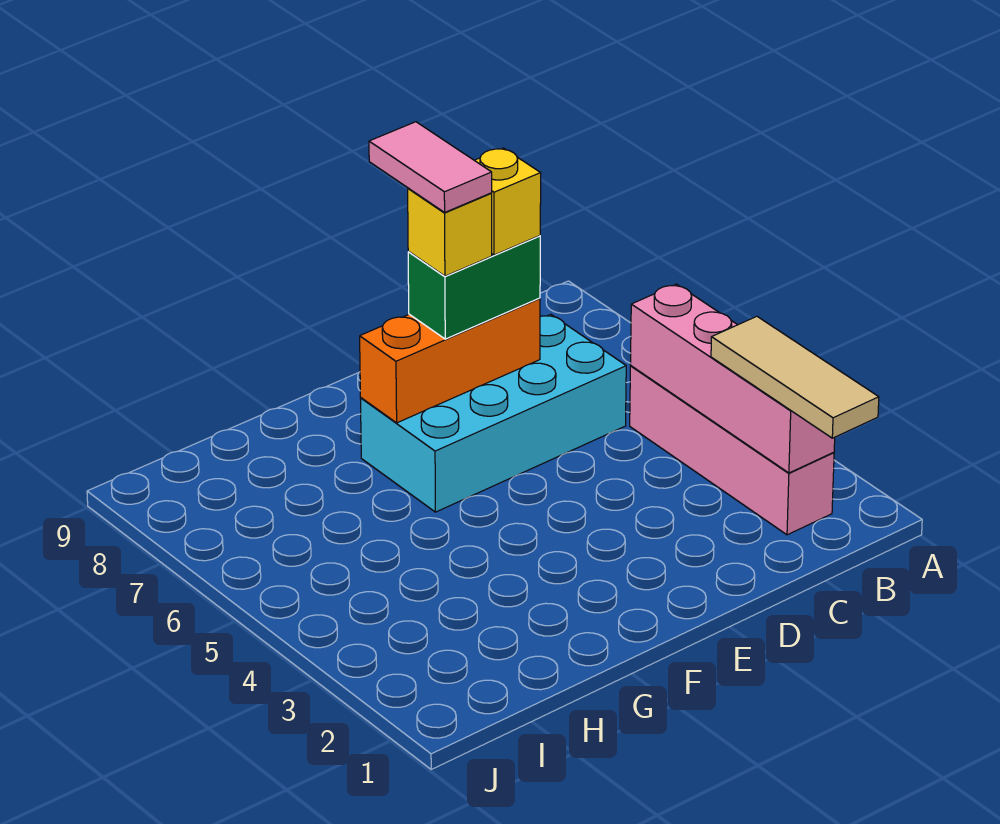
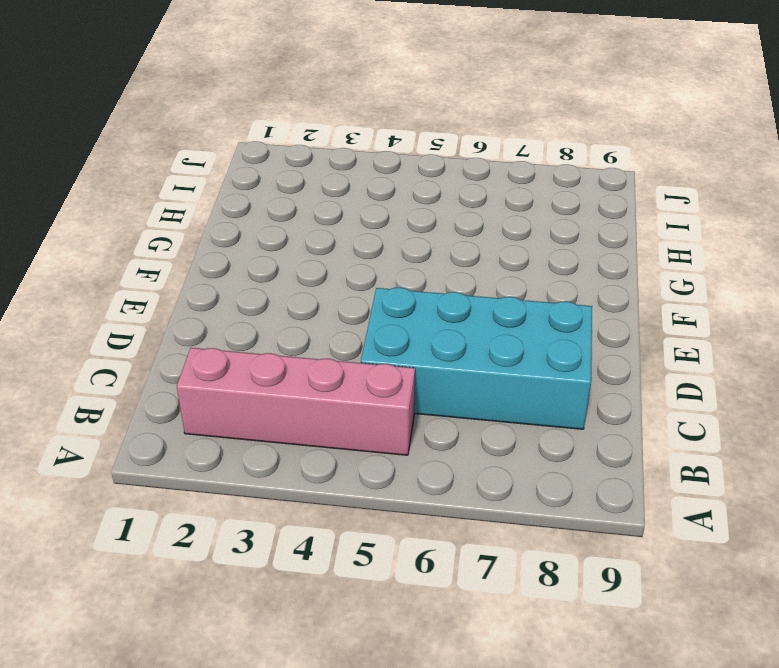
cyan brick C5:D8 level 1 -> cyan brick C6:F7 level 1
none -> pink brick B2:B5 level 2
none -> orange brick D7:F7 level 2

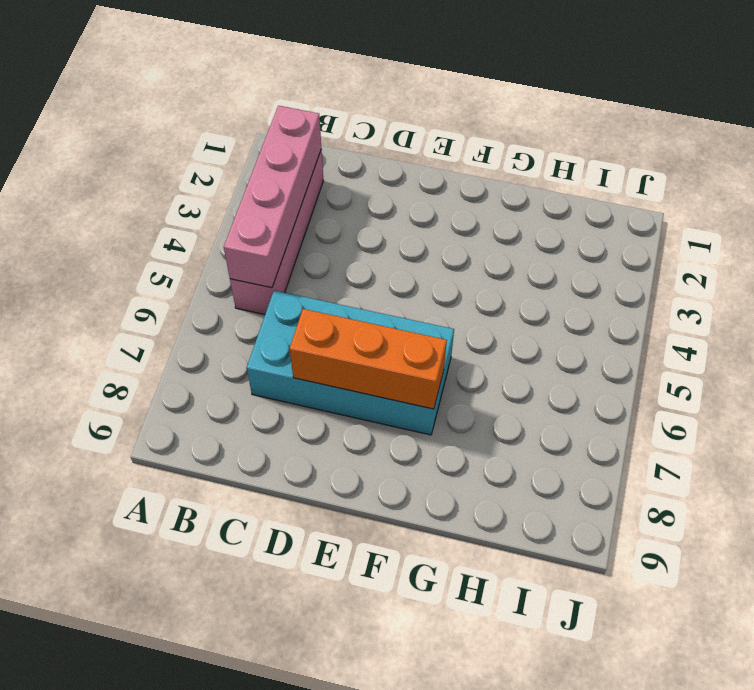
none -> tan tile B1:B3 level 3
none -> green brick D7:E7 level 3

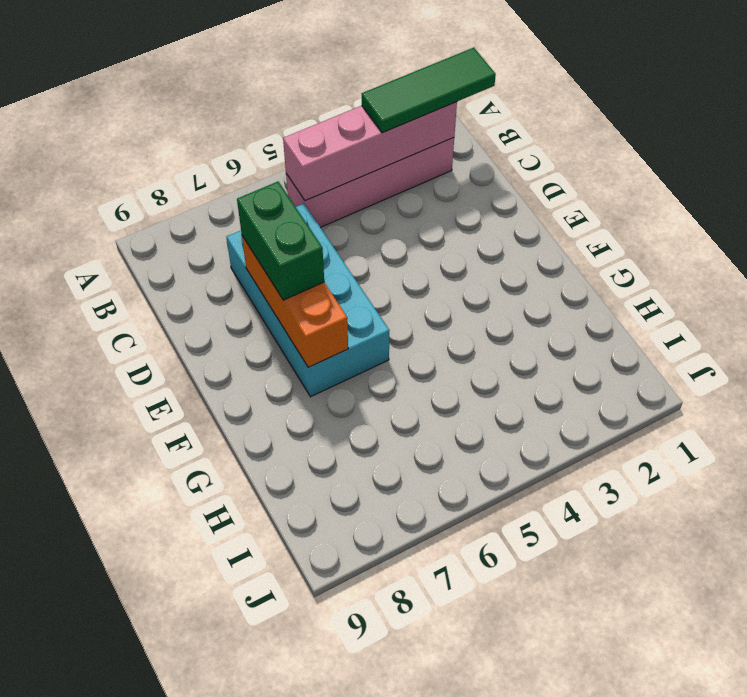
green tile B1:B3 level 3 -> tan tile B1:B3 level 3
none -> yellow brick D7 level 4
none -> yellow brick E7 level 4

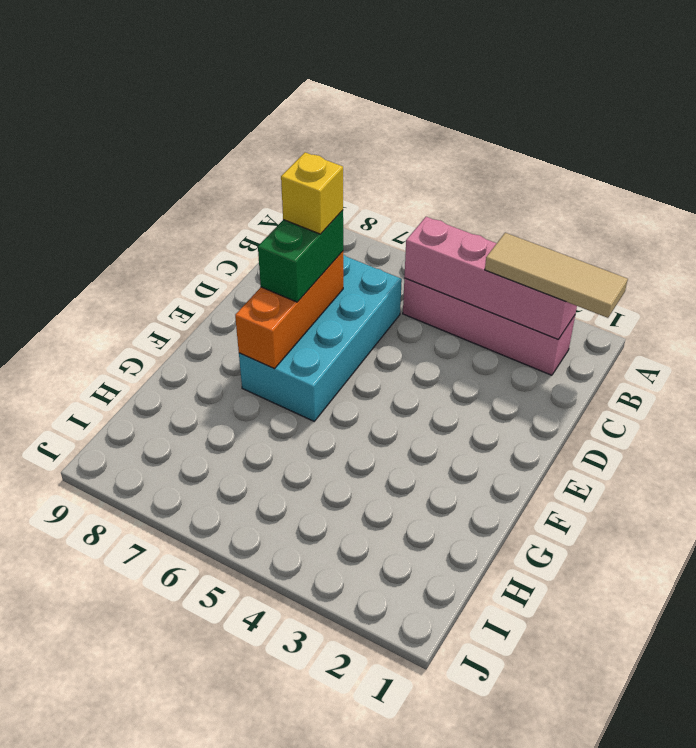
none -> yellow brick E7 level 4
none -> pink tile E7:E8 level 5

